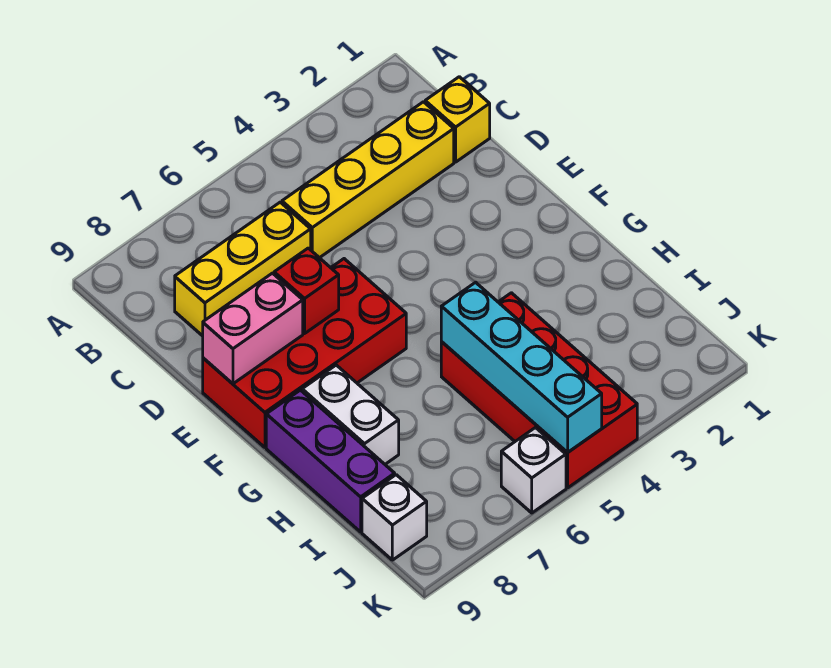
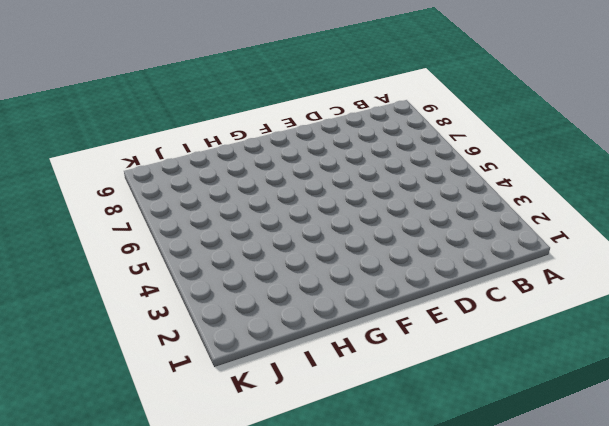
none -> yellow brick C1 level 1
none -> yellow brick C2:C5 level 1
none -> yellow brick C6:C8 level 1

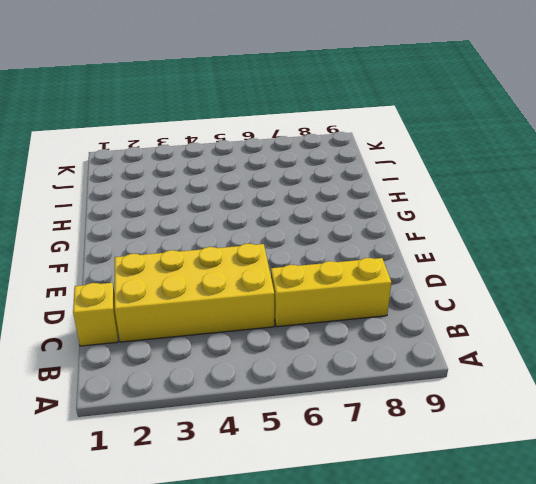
yellow brick C2:D5 level 1 -> yellow brick C2:C5 level 1
none -> red brick E6:F9 level 1
none -> white brick G8:H8 level 1
none -> purple brick G9:I9 level 1

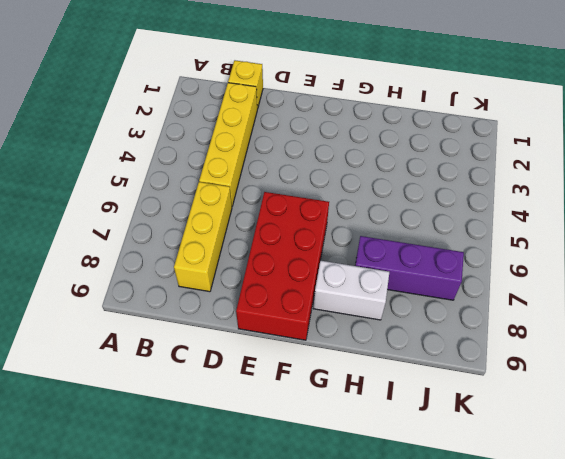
purple brick H7:J7 level 1 -> purple brick G9:I9 level 1
none -> red brick H4:K5 level 1
none -> white brick J9 level 1
none -> white brick K6 level 1

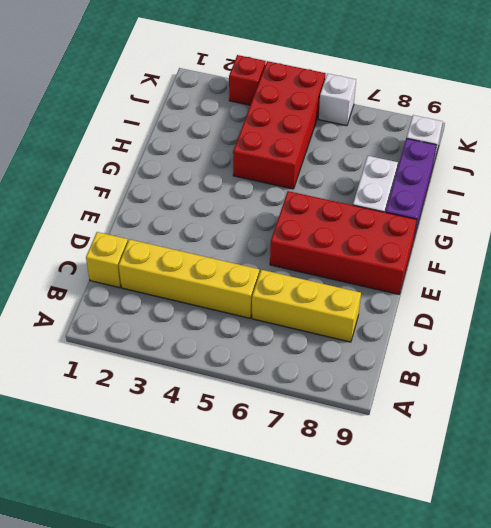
red brick K3 level 1 -> red brick E7 level 2
none -> pink brick E8:E9 level 2
none -> cyan brick H5:K5 level 2

